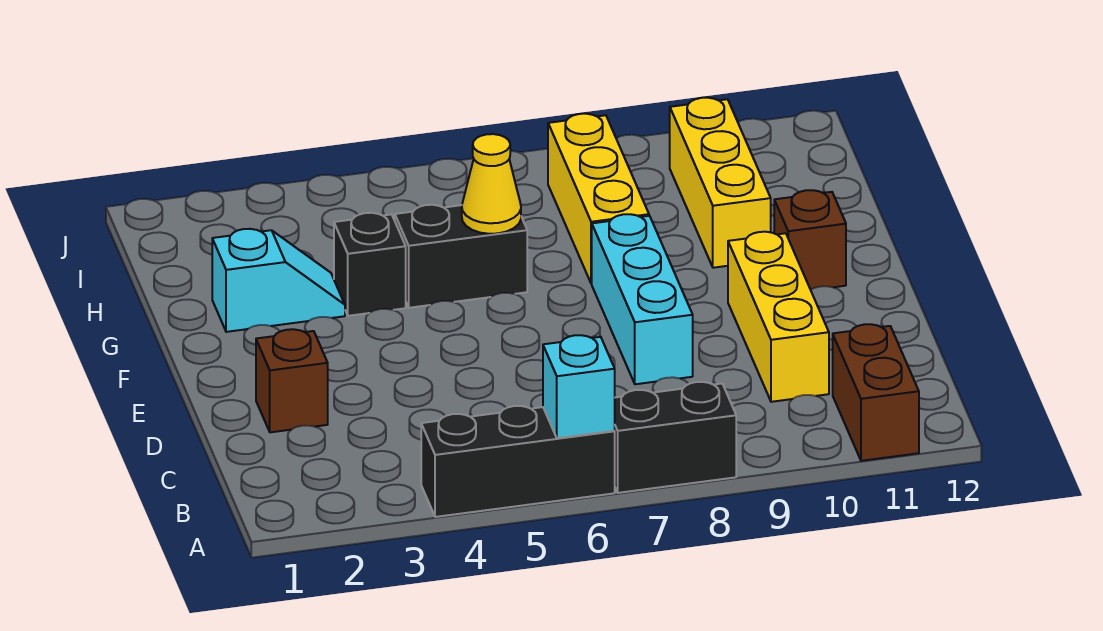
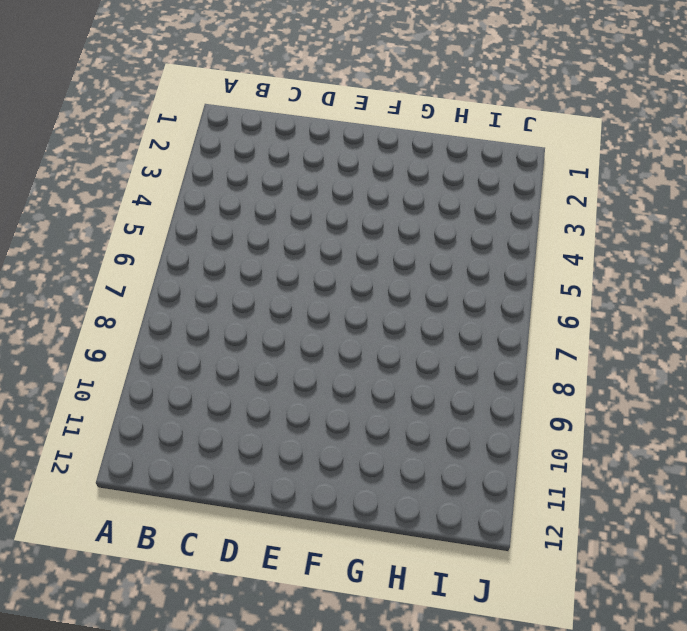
none -> black brick A4:A6 level 1
none -> black brick A7:A8 level 1
none -> brown brick A11:B11 level 1

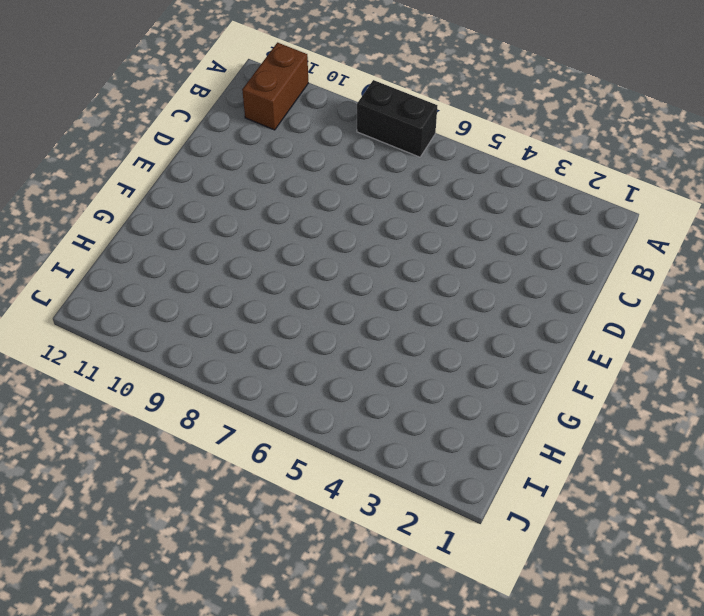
none -> black brick A4:A6 level 1
none -> yellow brick C10:E10 level 1
none -> brown brick D2 level 1

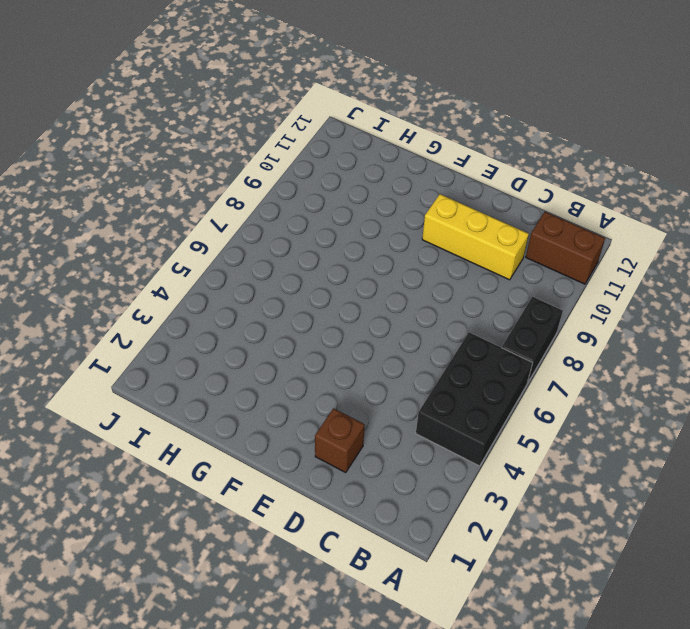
black brick A4:B6 level 1 -> black brick A4:A6 level 1
none -> cyan brick D8:F8 level 1
none -> brown brick F11 level 1
none -> cyan slope G2:G3 level 1 top 2

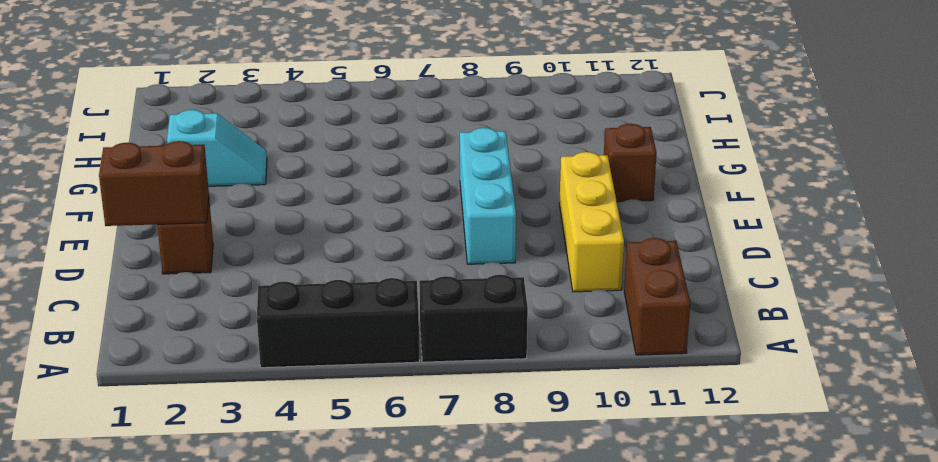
brown brick D1:D2 level 2 -> none
none -> black brick G4 level 1
none -> black brick G5:G6 level 1
none -> yellow brick G8:I8 level 1

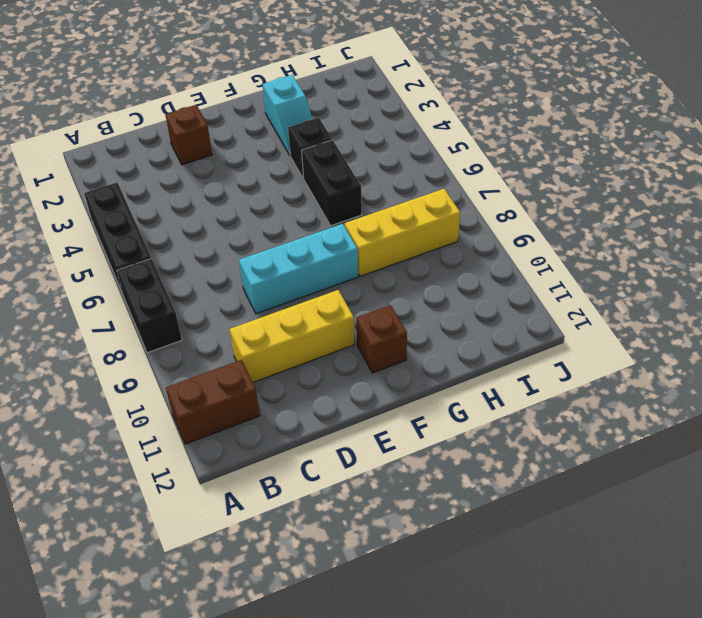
none -> yellow brick G10:I10 level 1
none -> cyan brick A6 level 2
none -> yellow cone G6 level 2

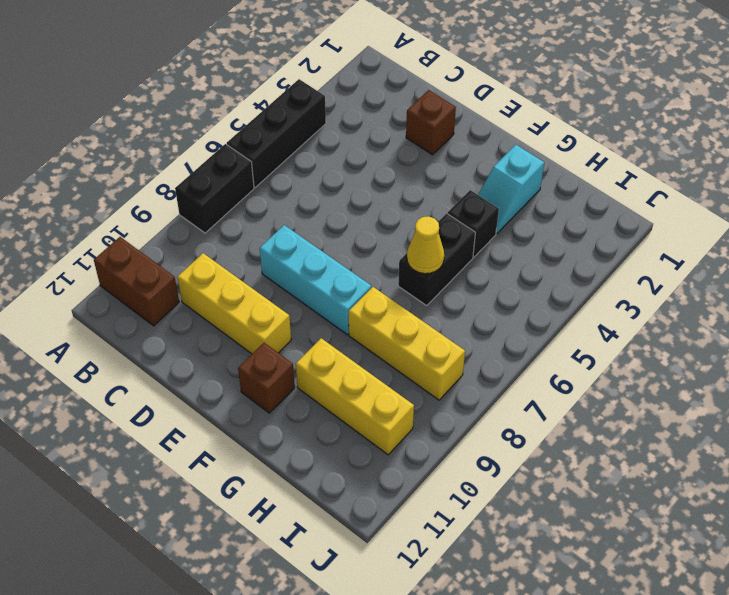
none -> cyan brick A6 level 2

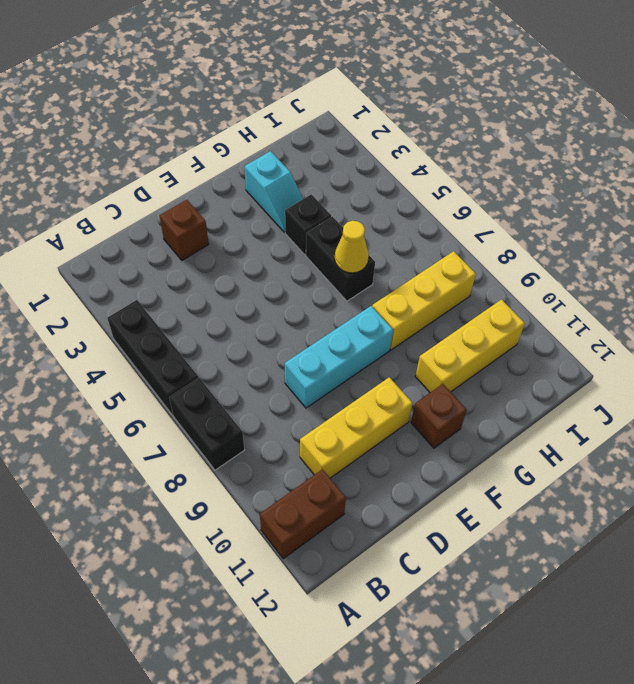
none -> cyan brick A6 level 2

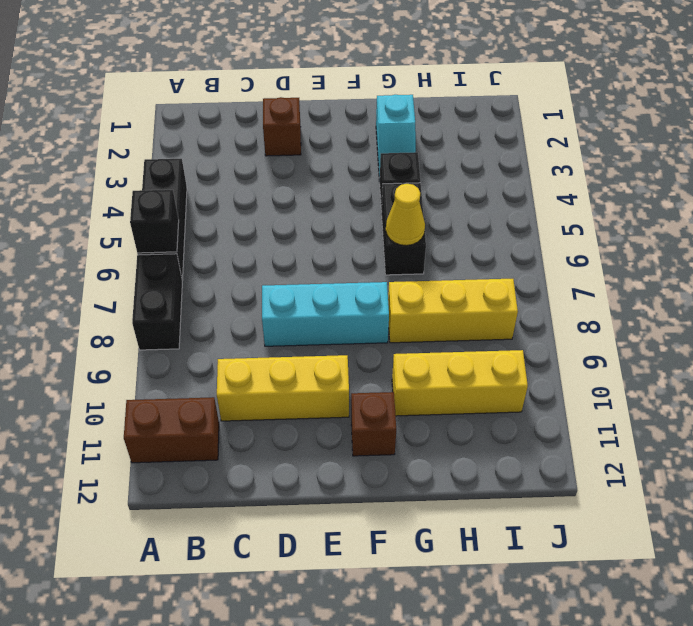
black brick A6 level 2 -> cyan brick A6 level 2

